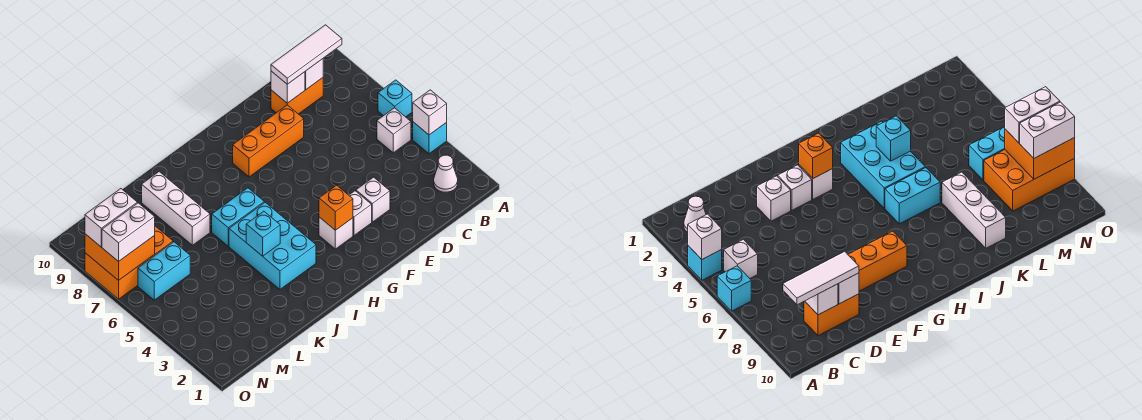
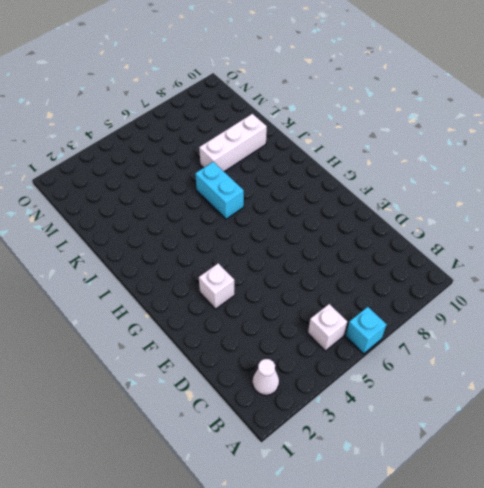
none -> cyan brick A4 level 1
none -> orange brick C9:D9 level 1
none -> white brick E3 level 1

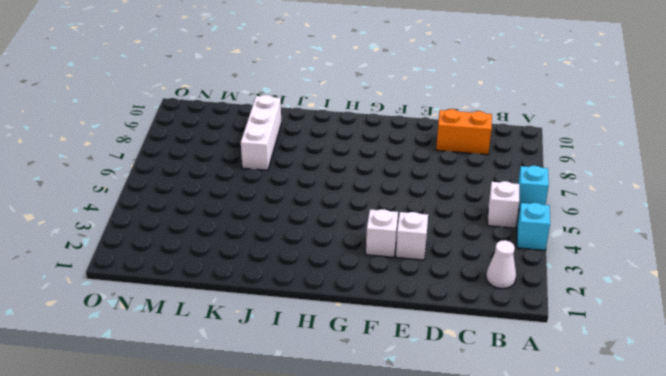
none -> orange brick E8:G8 level 1
none -> white brick G3 level 1
none -> cyan brick I3:J5 level 1

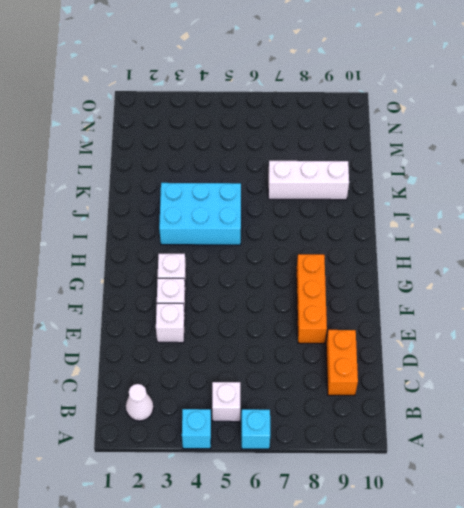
none -> cyan brick I6:J6 level 1
none -> cyan brick M6:N6 level 1
none -> orange brick M7:O8 level 1

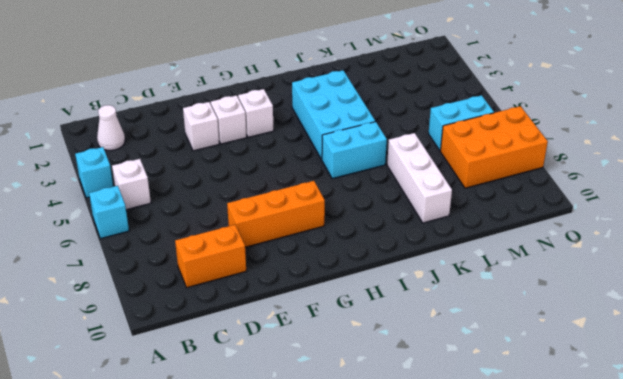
none -> white brick A4 level 2
none -> white brick C9 level 2
none -> white brick D9 level 2

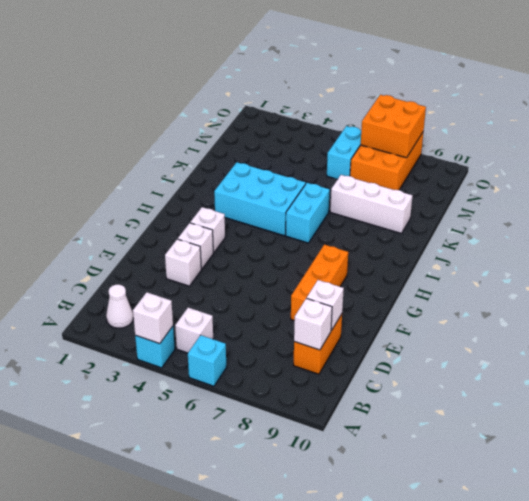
none -> orange brick G3 level 2
none -> cyan brick J4 level 2
none -> white tile B9:D9 level 3

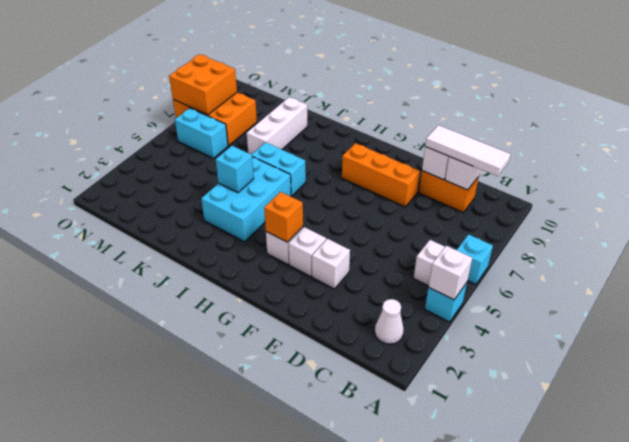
none -> white brick N7:O7 level 3
none -> white brick N8:O8 level 3

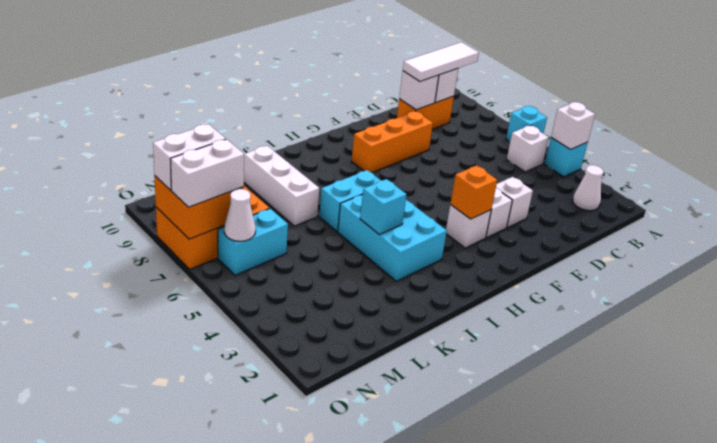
white cone N6 level 2 -> none

